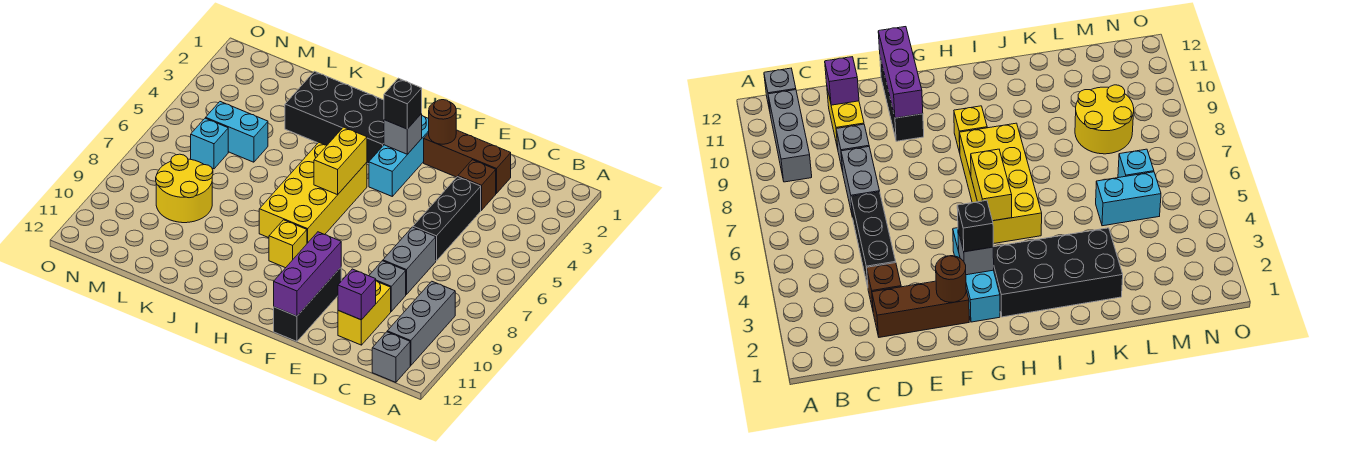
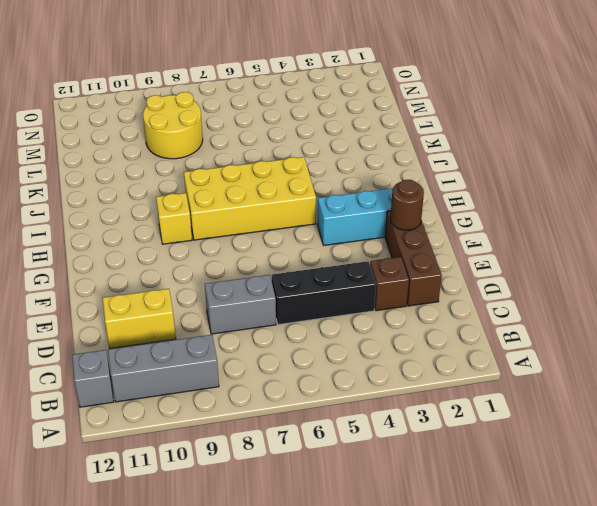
none -> grey brick D9 level 1
none -> black brick F10:F12 level 1
none -> black brick H2:K3 level 1

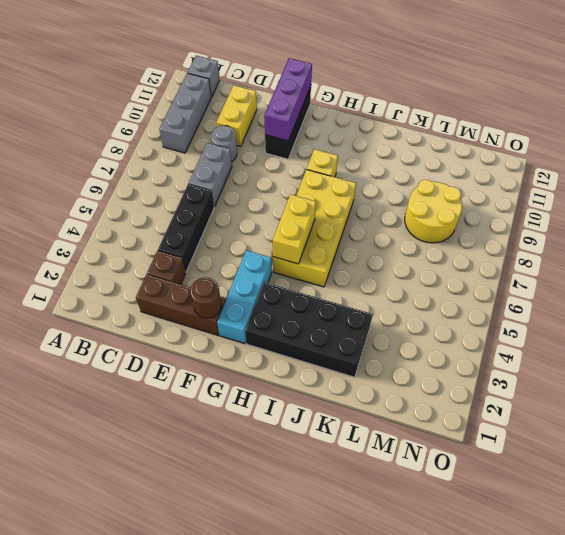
grey round brick D9 level 1 -> grey brick D9 level 1
none -> cyan brick L5:M5 level 1
none -> cyan brick M6 level 1
none -> purple brick D11 level 2

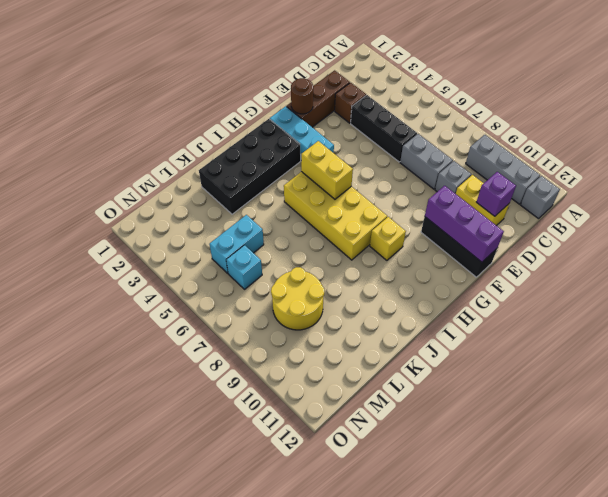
none -> grey brick G3 level 2
none -> black brick G3 level 3

